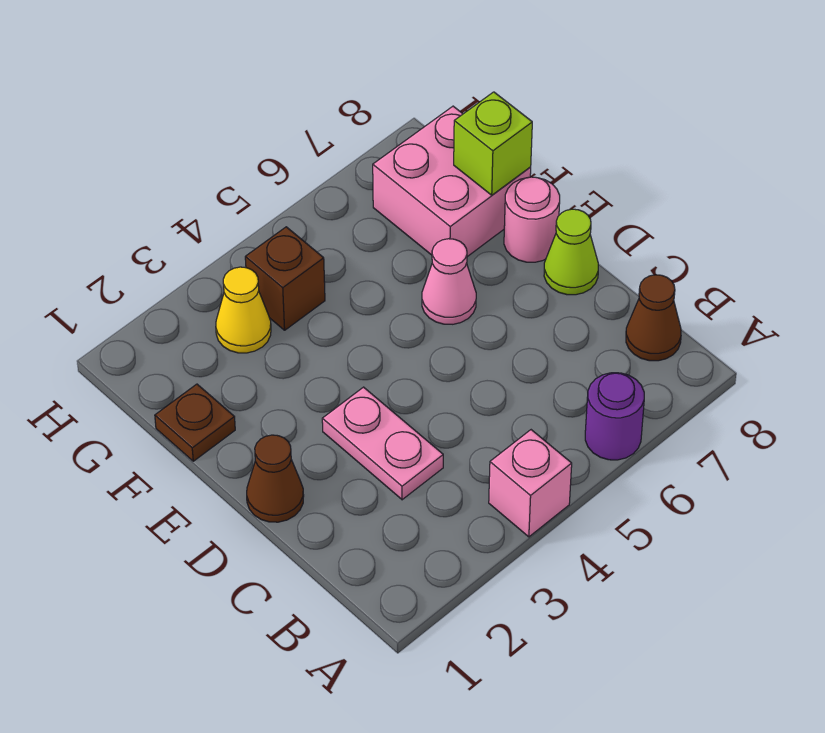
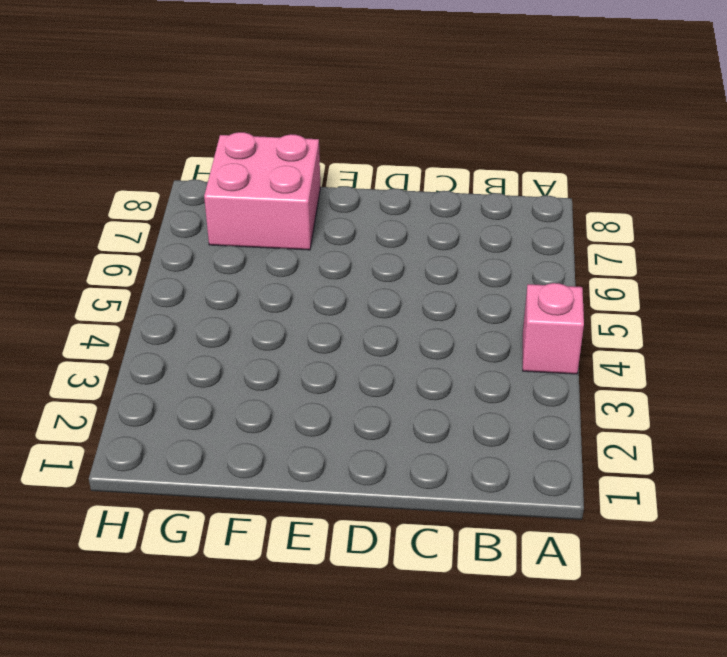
none -> purple round brick A6 level 1
none -> brown cone B8 level 1
none -> pink plate C3:D3 level 1

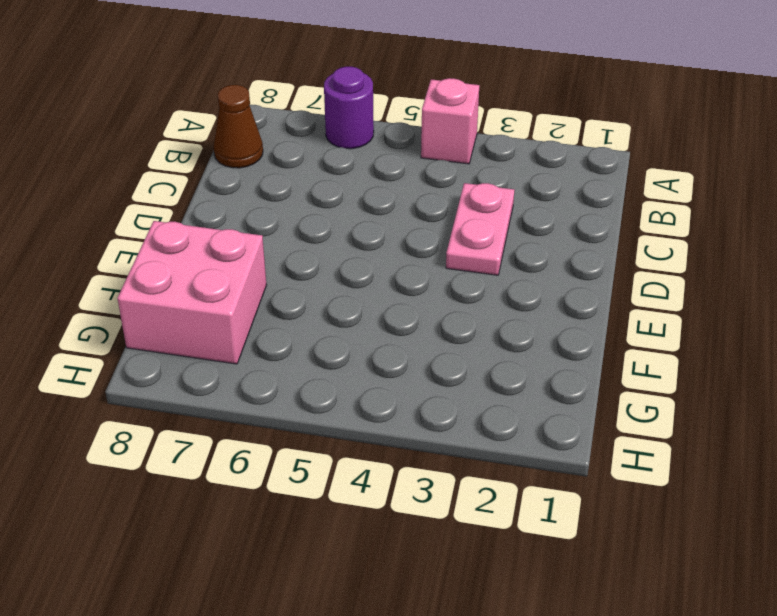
none -> brown cone D1 level 1
none -> lime cone D8 level 1
none -> pink cone E6 level 1

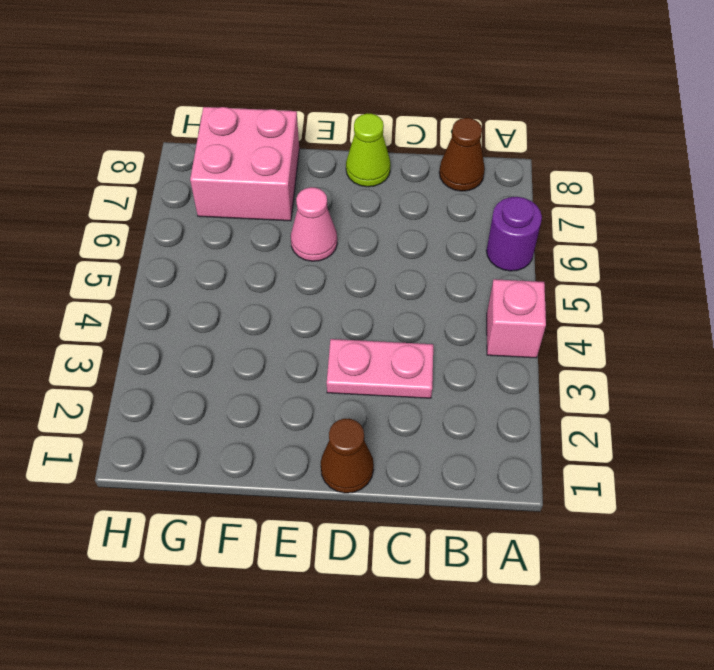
none -> pink round brick E8 level 1
none -> brown plate F1 level 1
none -> yellow cone G3 level 1

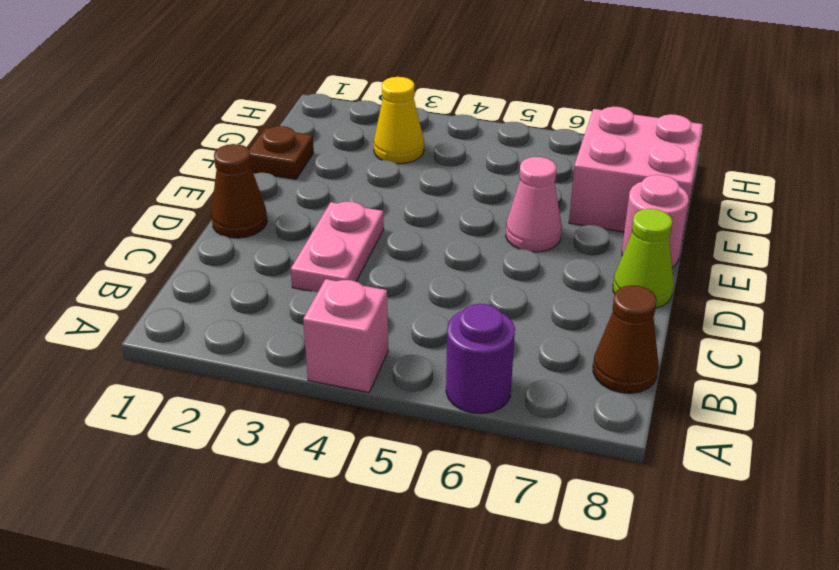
none -> brown brick G4 level 1
none -> lime brick F8 level 2

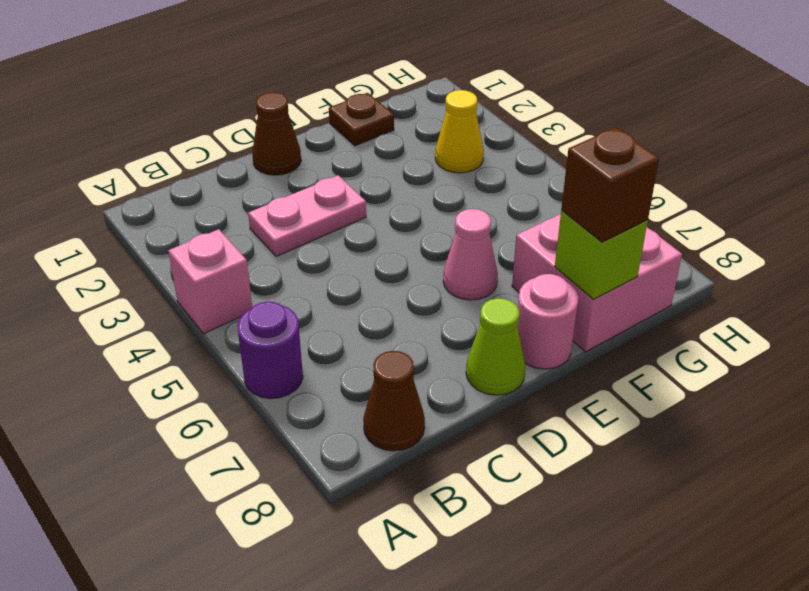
brown brick F8 level 3 -> brown brick G4 level 1

